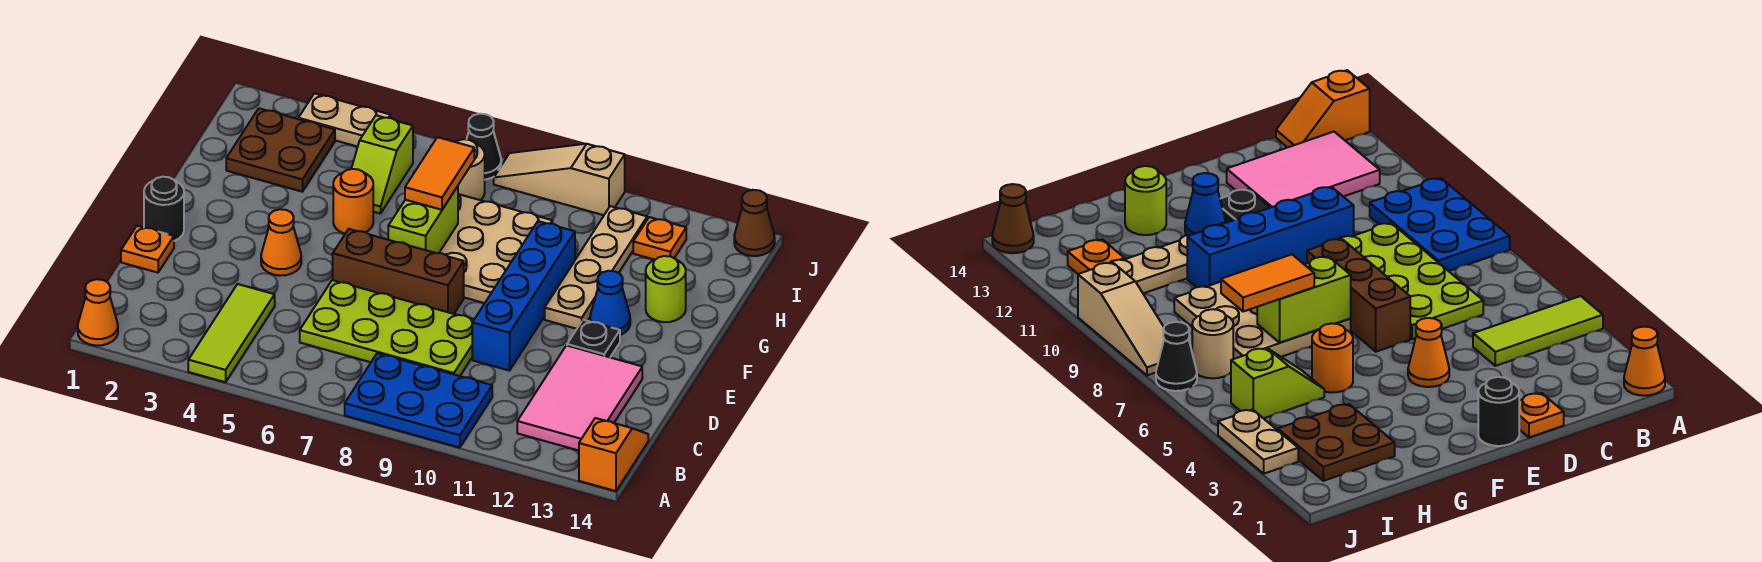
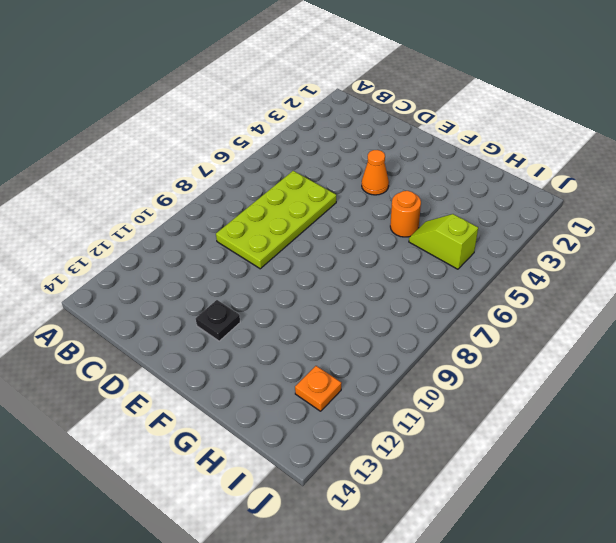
none -> orange cone A1 level 1
none -> lime tile A4:C4 level 1
none -> blue plate A8:B10 level 1

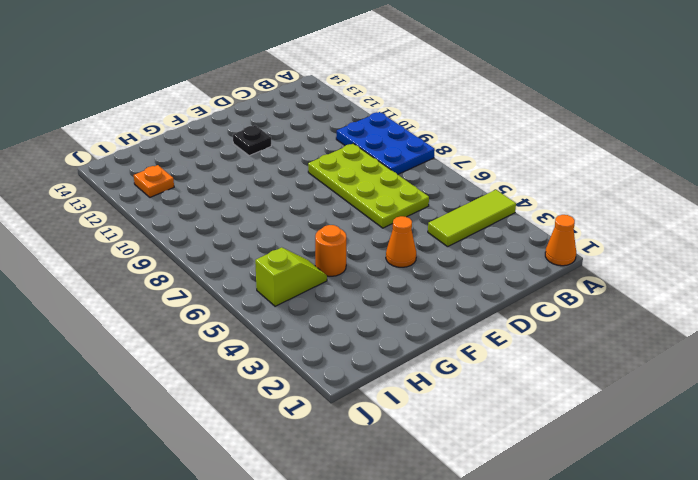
none -> orange slope A14:B14 level 1 top A
none -> pink tile B12:D13 level 1
none -> orange plate D1 level 1

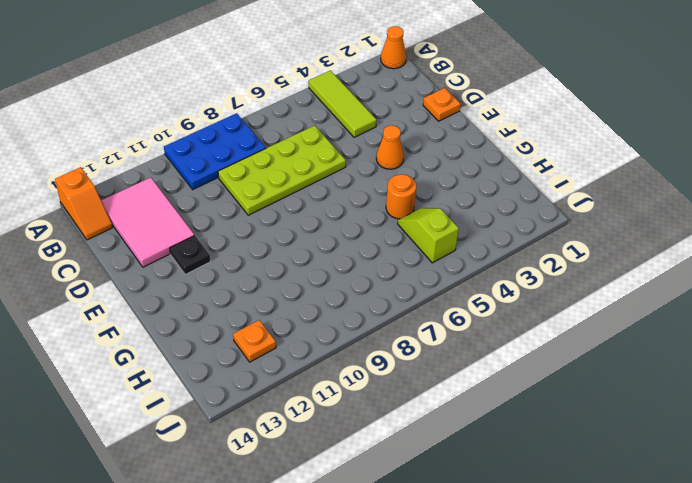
none -> blue brick D10:G10 level 1
none -> black round brick E1 level 1
none -> brown brick E6:E8 level 1

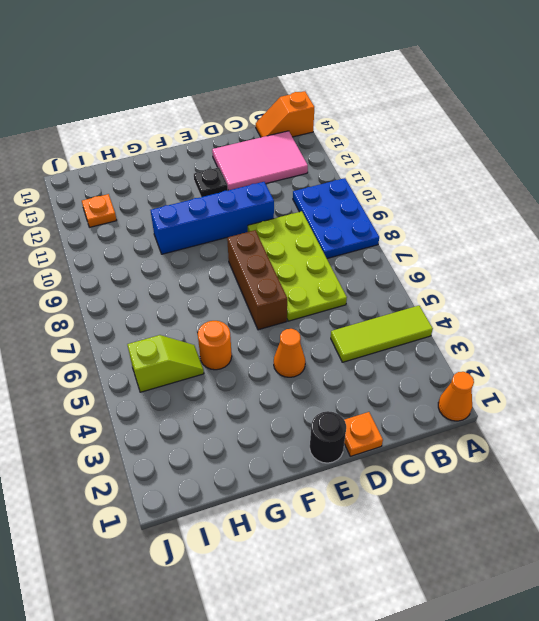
none -> tan plate F7:H9 level 1
none -> tan plate F11:I11 level 1
none -> blue cone F12 level 1

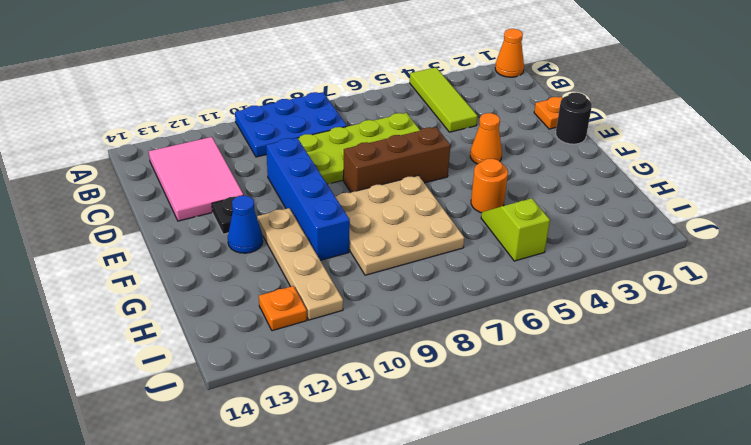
none -> orange slope A14:B14 level 1 top A
none -> lime round brick G13 level 1
none -> brown plate H2:I3 level 1

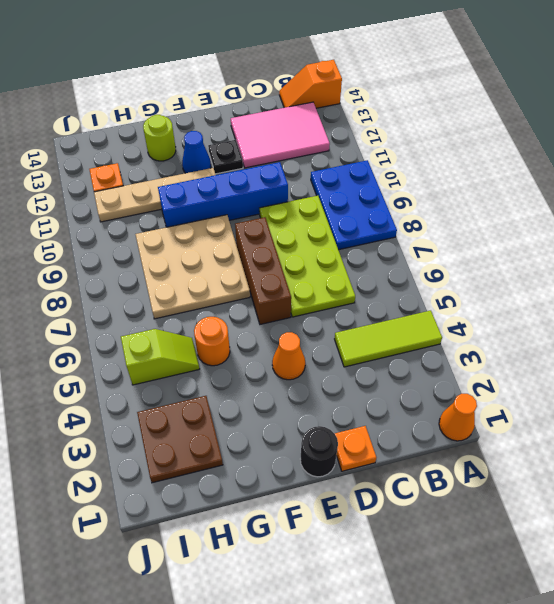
none -> tan round brick I7 level 1
none -> tan plate J3:J4 level 1
none -> black cone J7 level 1

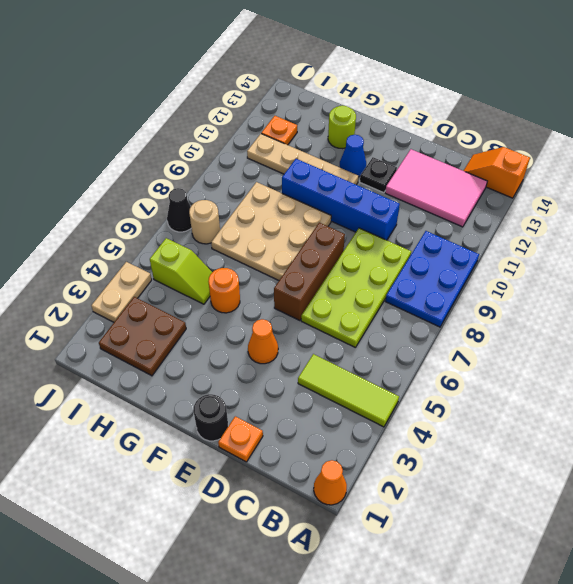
none -> tan slope J8:J10 level 1 top 10
none -> brown cone J14 level 1
none -> lime brick F7:G7 level 2

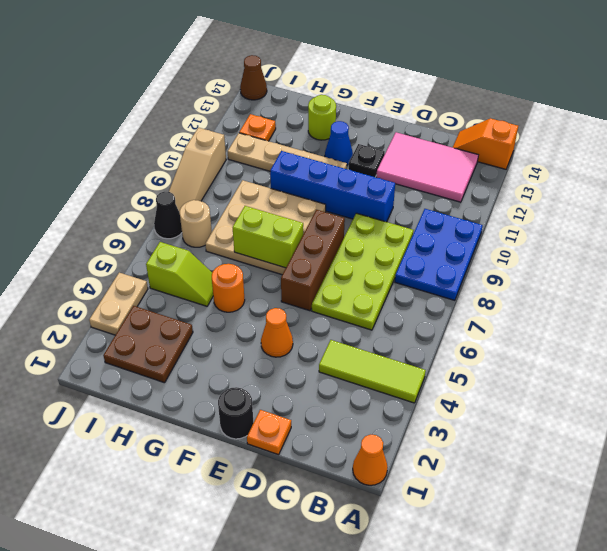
none -> orange tile G7:H7 level 3

